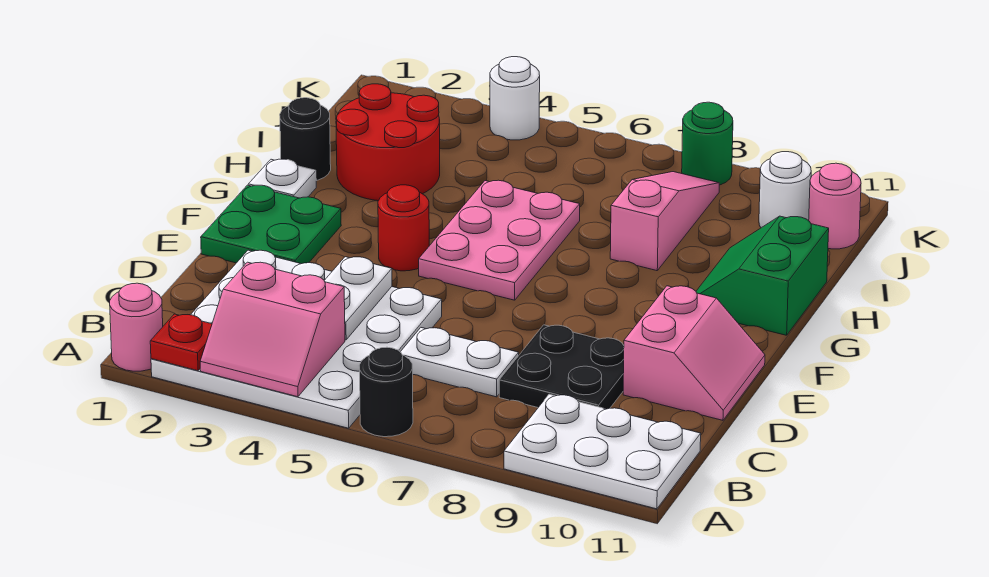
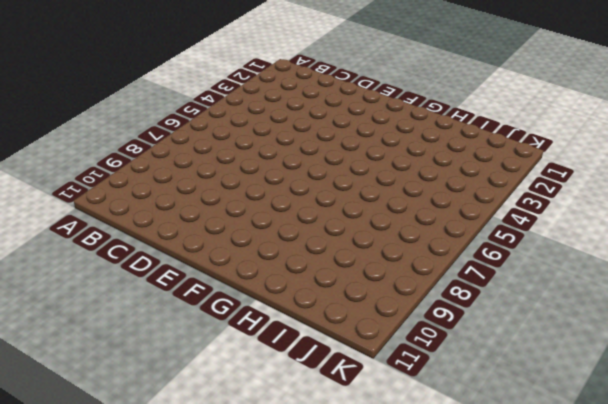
none -> pink round brick A1 level 1
none -> white plate A2:D5 level 1
none -> black round brick A6 level 1

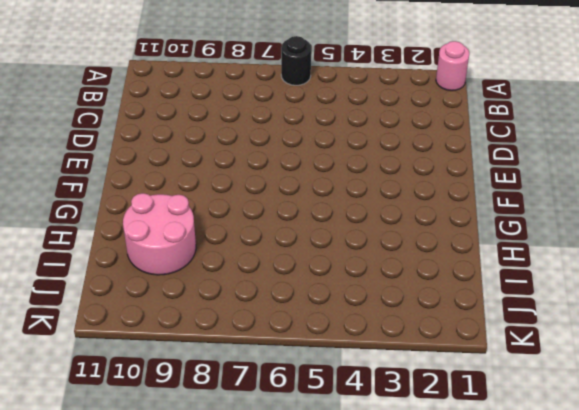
pink round brick H9:I10 level 1 -> green slope G10:H11 level 1 top 11
none -> white plate A2:D5 level 1
none -> white plate A9:B11 level 1
none -> white plate C6:C7 level 1

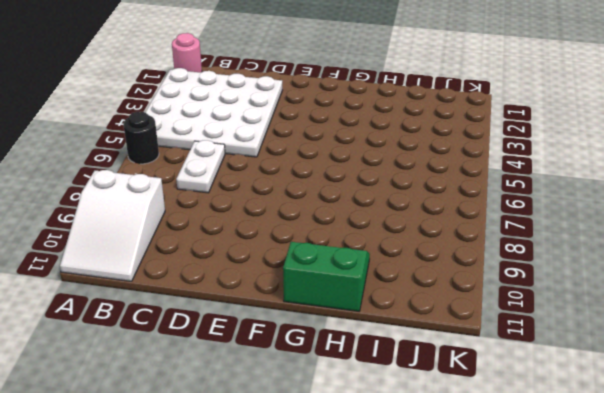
white slope A9:B11 level 1 top 9 -> white plate A9:B11 level 1
none -> black plate C8:D9 level 1
none -> pink slope D10:E11 level 1 top 10
none -> green plate E1:F2 level 1

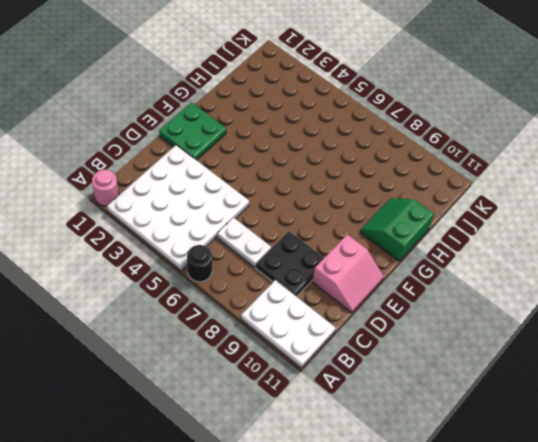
none -> red round brick F4 level 1
none -> pink plate F5:H6 level 1
none -> white plate G1 level 1

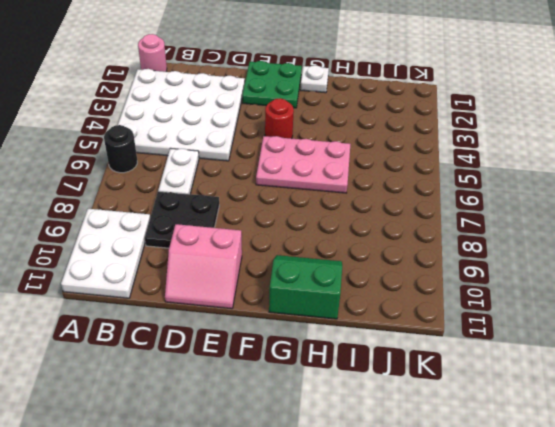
none -> black round brick H1 level 1
none -> red round brick H2:I3 level 1
none -> pink slope H8:J8 level 1 top H

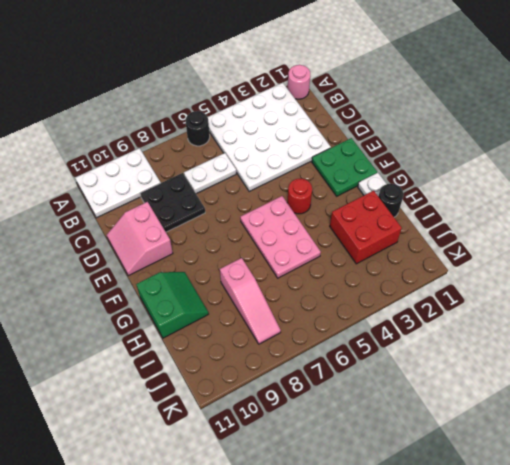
red brick H2:I3 level 1 -> red round brick H2:I3 level 1
none -> white round brick J10 level 1
none -> pink round brick J11 level 1
none -> white round brick K4 level 1

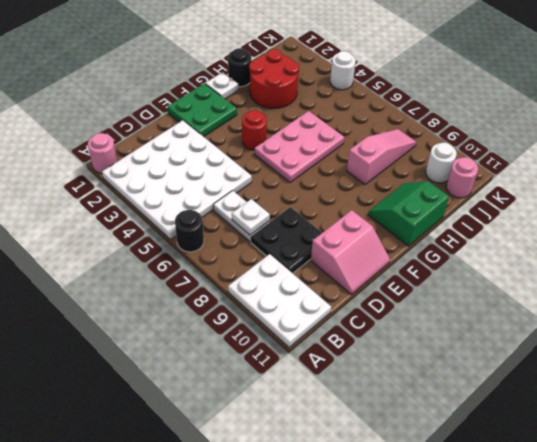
white plate C7 level 2 -> none
none -> green round brick K8 level 1
none -> red plate A2 level 2
none -> pink slope A3:B4 level 2 top B

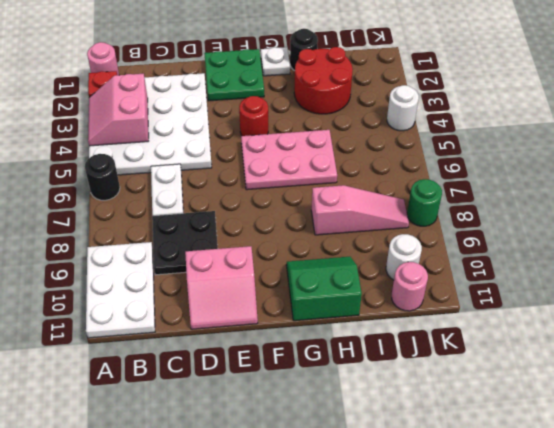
none -> white plate C4:D4 level 2

